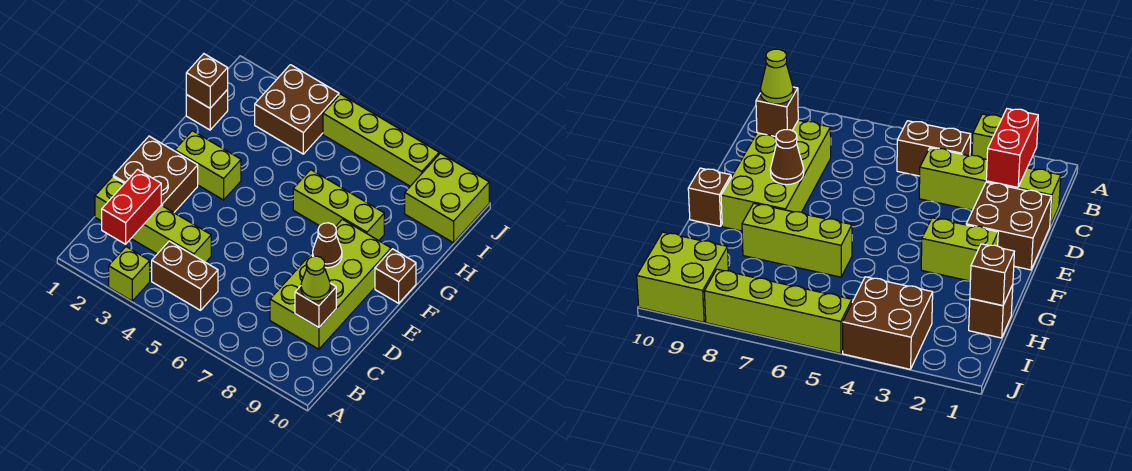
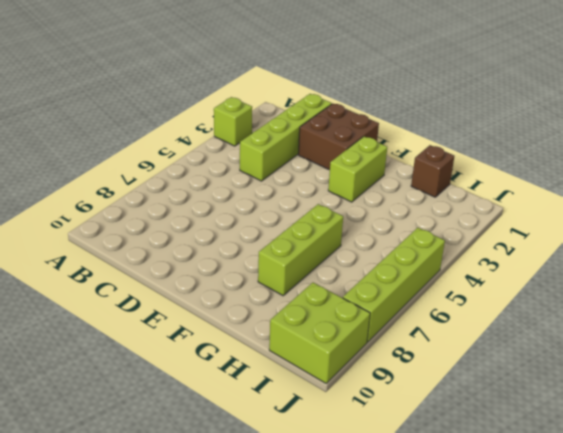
none -> brown brick B4:B5 level 1
none -> lime brick C8:F9 level 1
none -> brown brick F10 level 1

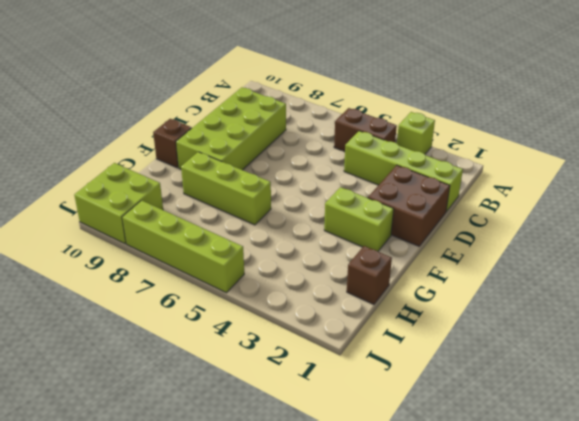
none -> brown brick I3:J4 level 1
none -> red brick B2:C2 level 2
none -> brown brick C9 level 2

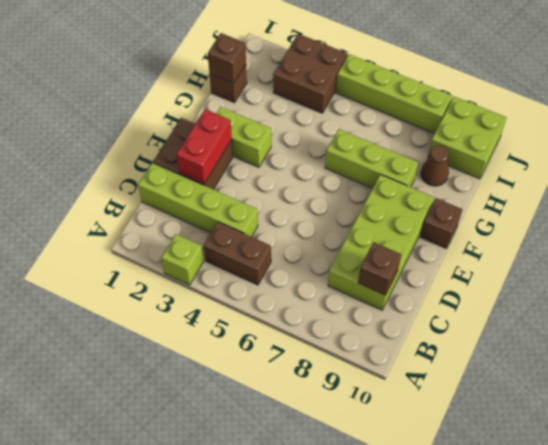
red brick D2:E2 level 2 -> red brick B2:C2 level 2
brown cone H9 level 1 -> brown cone E8 level 2
none -> lime cone C9 level 3

